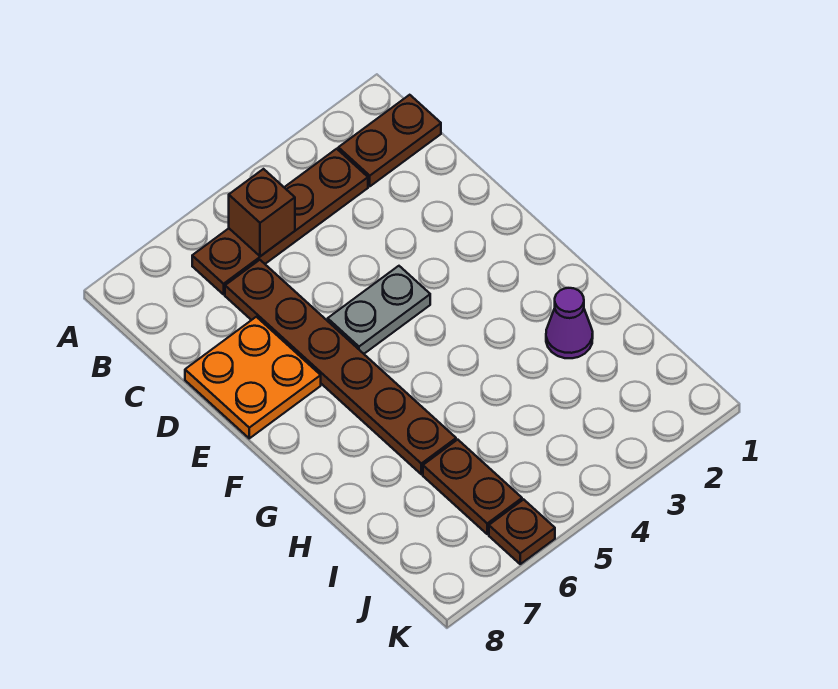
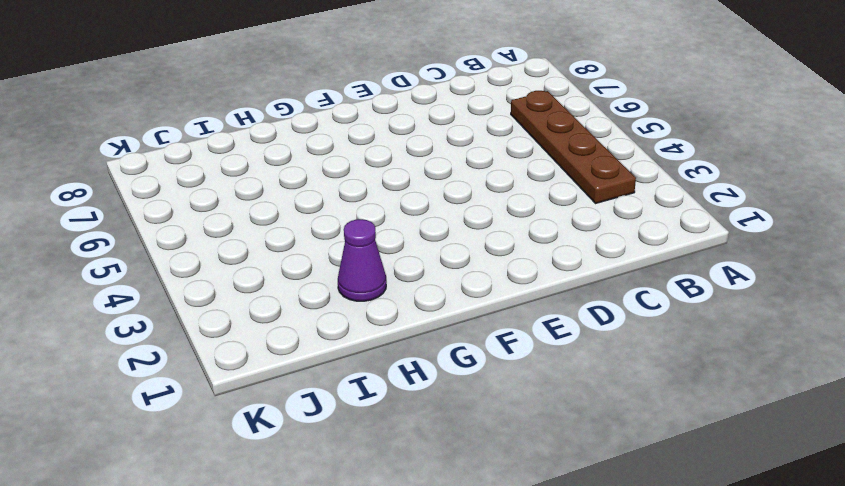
none -> brown plate B1:B2 level 1
none -> brown plate C6:H6 level 1

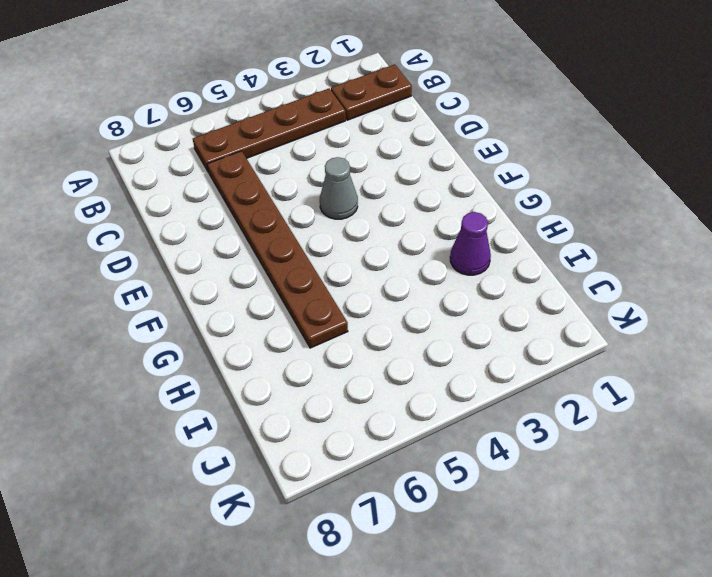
grey cone E4 level 1 -> grey plate E4:E5 level 1
none -> orange plate D7:E8 level 1
none -> brown plate I6:J6 level 1

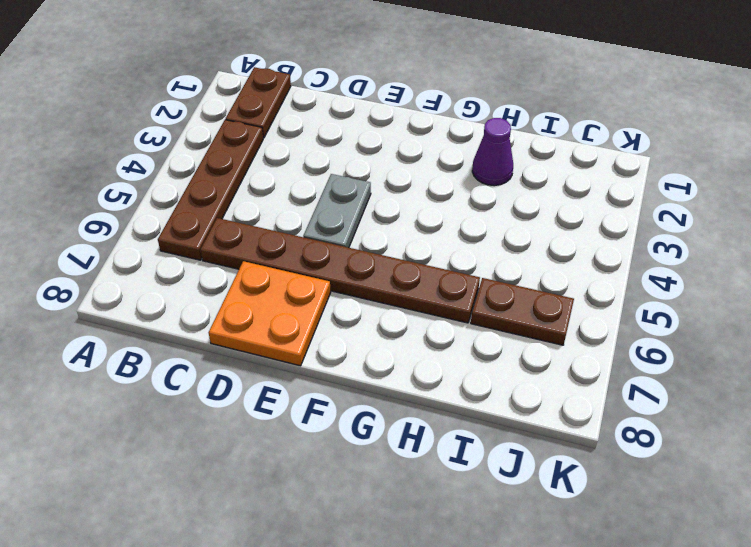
none -> brown plate K6 level 1
none -> brown brick B5 level 2

